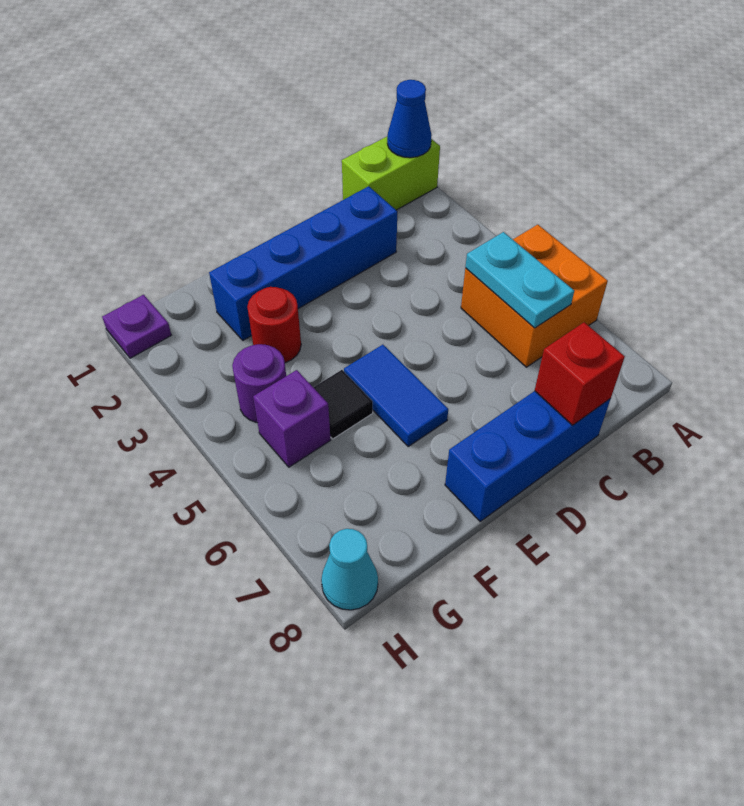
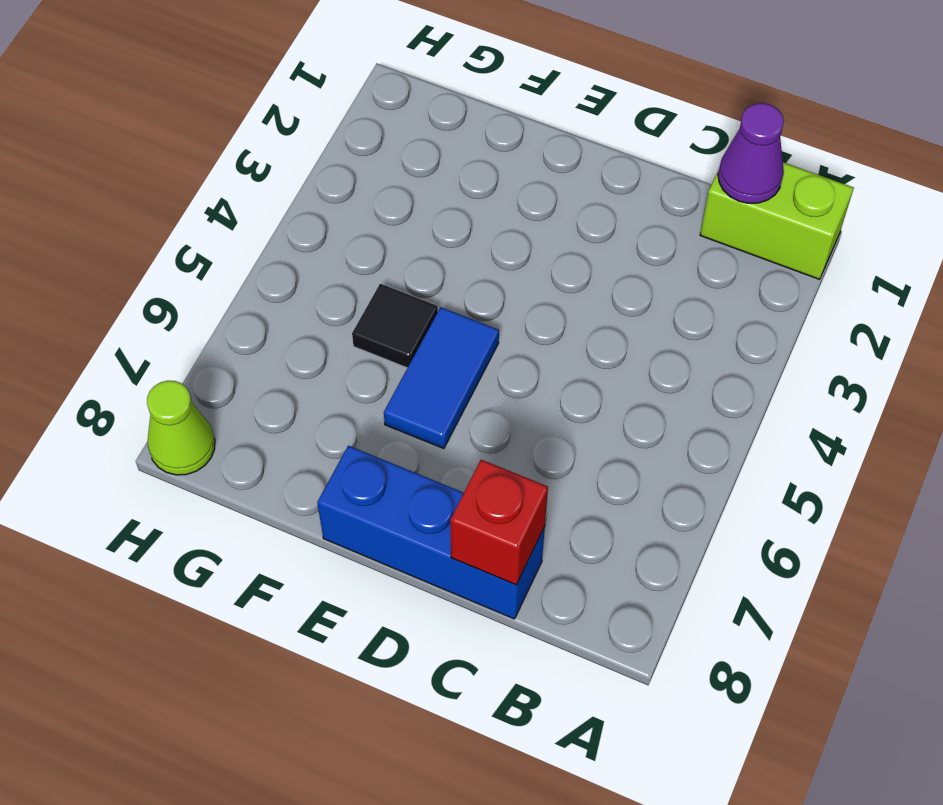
purple cone B1 level 2 -> none
lime cone H8 level 1 -> cyan cone H8 level 1
none -> orange brick A5:B6 level 1
none -> blue brick C2:F2 level 1
none -> red round brick F3 level 1

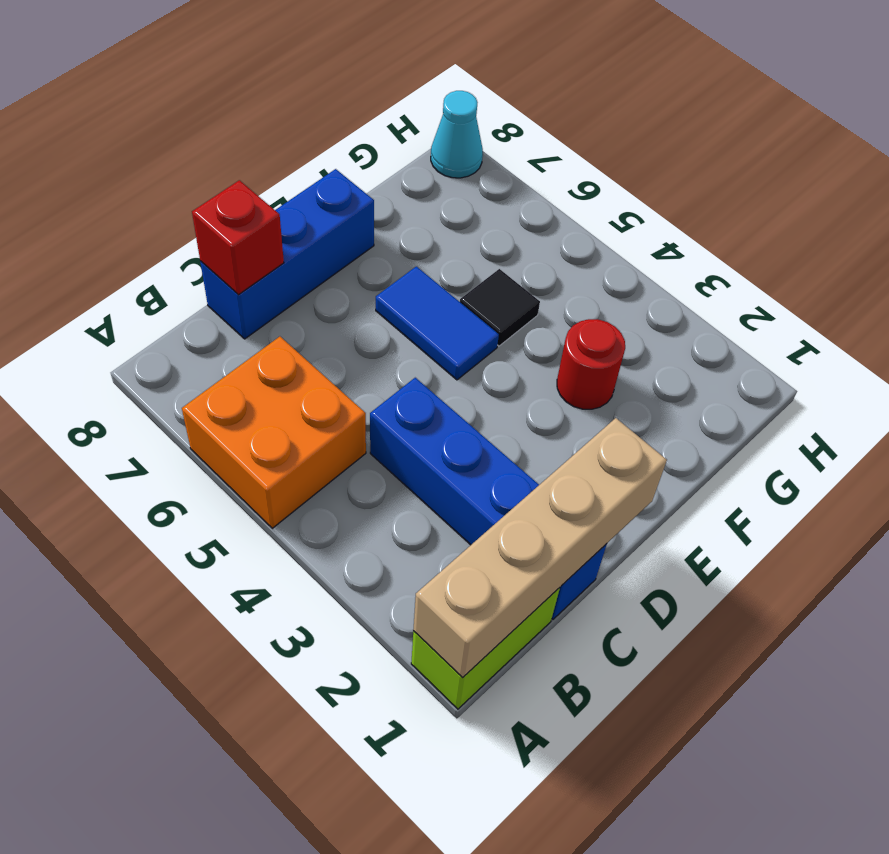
tan brick A1:D1 level 2 -> blue cone A1 level 2
blue brick C1:C4 level 1 -> blue brick C2:F2 level 1
none -> purple round brick G4 level 1
none -> purple brick G5 level 1
none -> purple plate H1 level 1

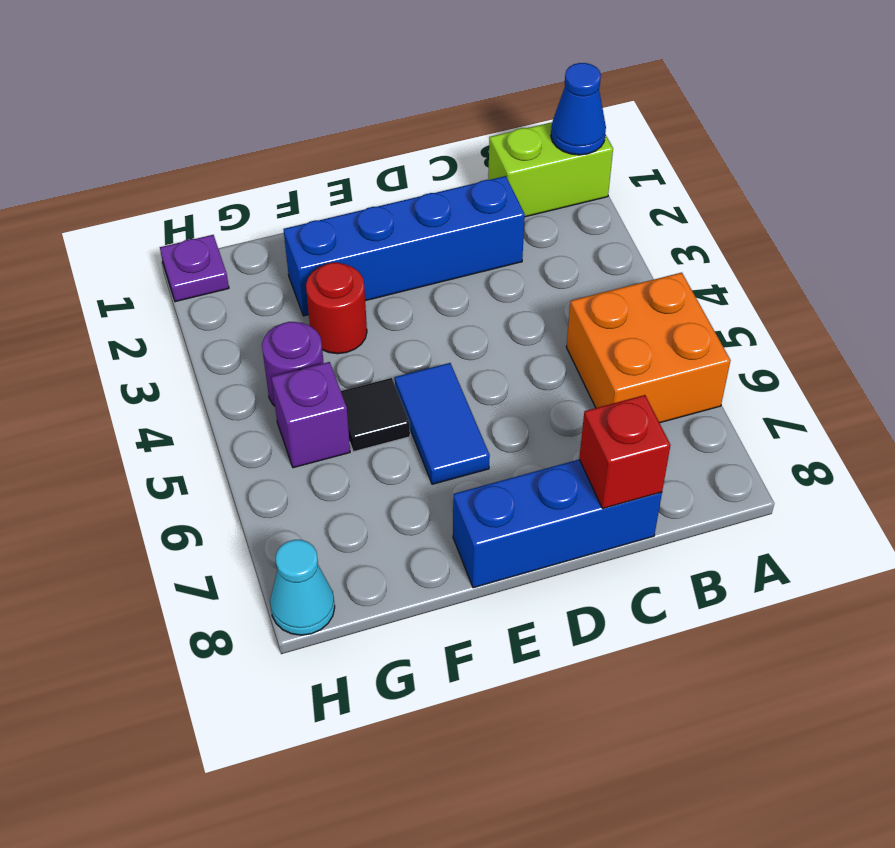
none -> cyan plate B5:B6 level 2

